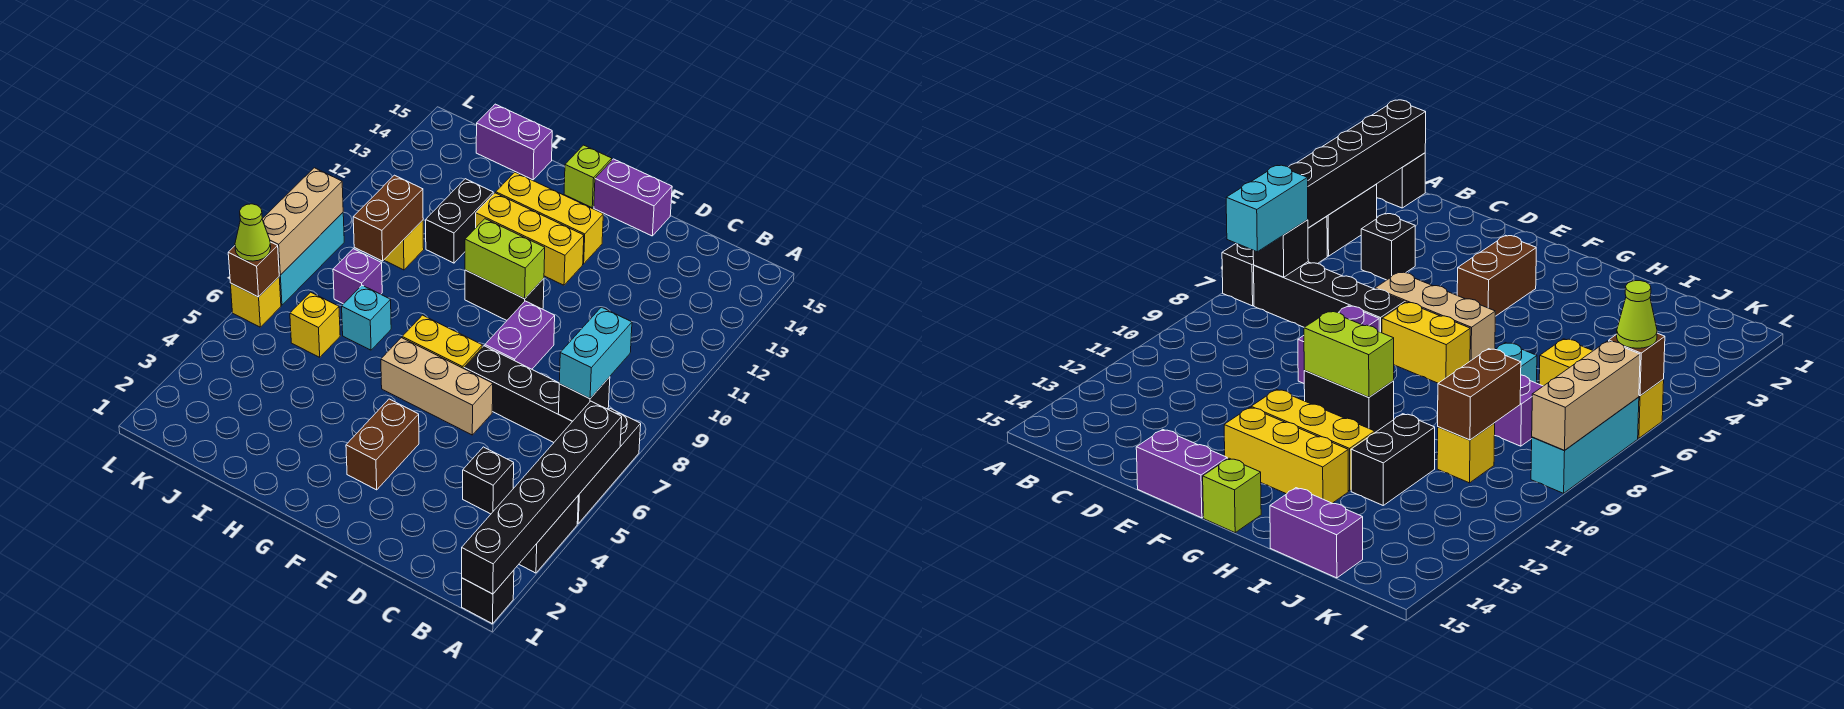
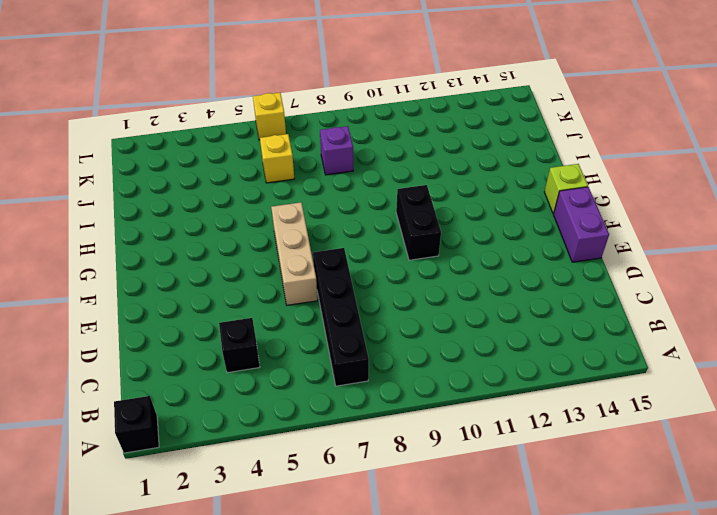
none -> black brick A3:A4 level 1
none -> black brick A5:A7 level 1
none -> purple brick E8:E9 level 1
none -> brown brick F3:F4 level 1

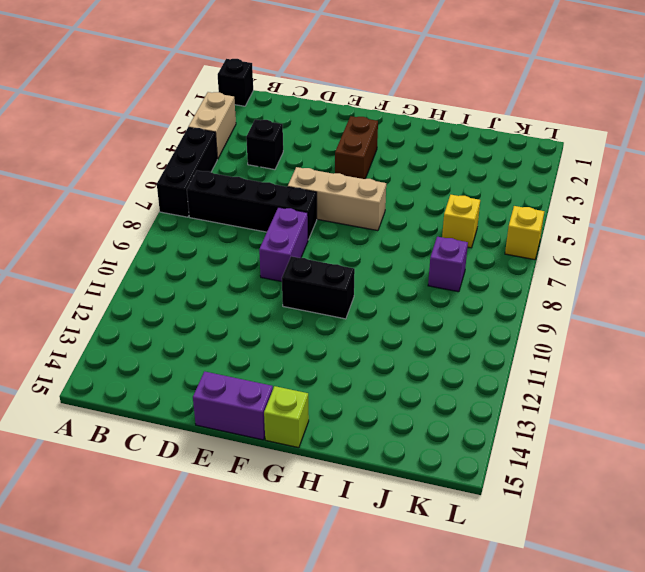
tan brick A3:A4 level 1 -> black brick A3:A4 level 1
none -> yellow brick F7:G7 level 1
none -> yellow brick F12:H12 level 1
none -> yellow brick F13:H13 level 1
none -> cyan brick I7 level 1

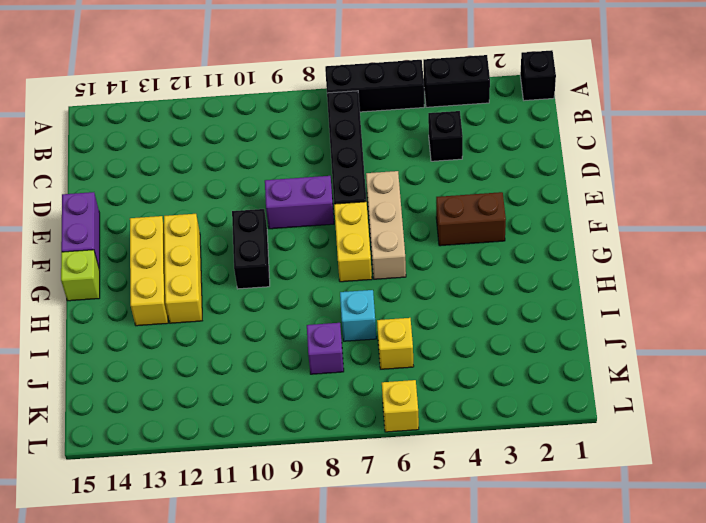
none -> black brick I11:I12 level 1
none -> purple brick I15:J15 level 1
none -> yellow brick J10 level 1
none -> cyan brick L7:L9 level 1

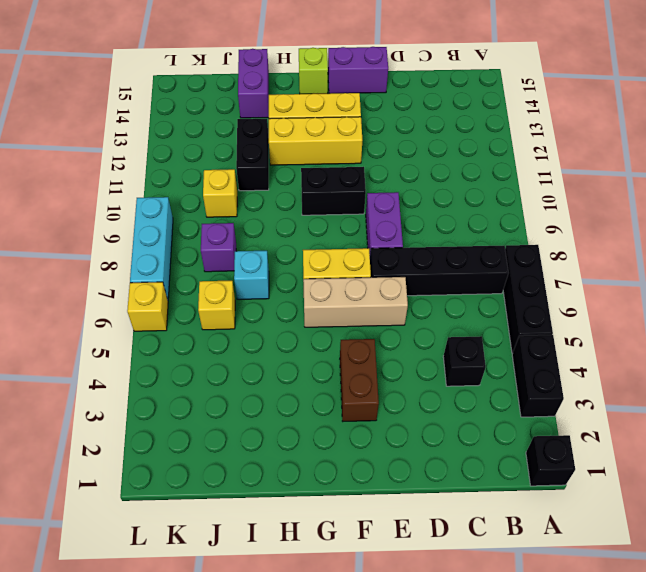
purple brick I14:I15 level 1 -> purple brick I15:J15 level 1
none -> black brick A1:A6 level 2
none -> black brick B7 level 2
none -> lime brick F10:G10 level 2
none -> brown brick J9:J10 level 2

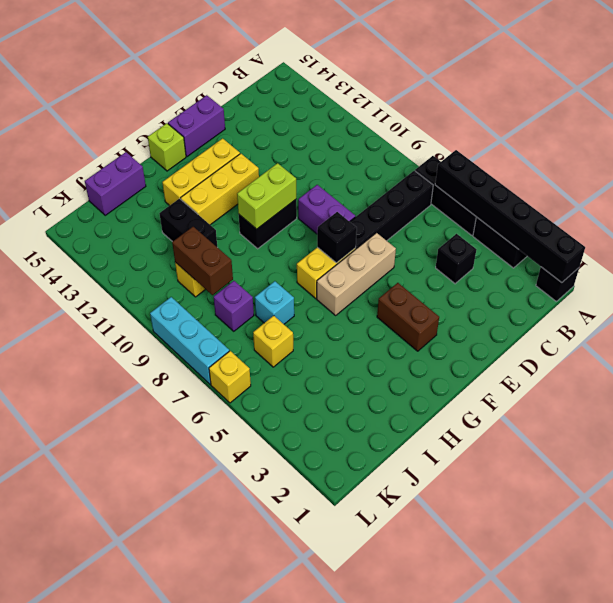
black brick F7 level 2 -> black brick B7 level 2
none -> brown brick L6 level 2
none -> tan brick L7:L9 level 2
none -> cyan brick B7:B8 level 3
none -> lime cone L6 level 3

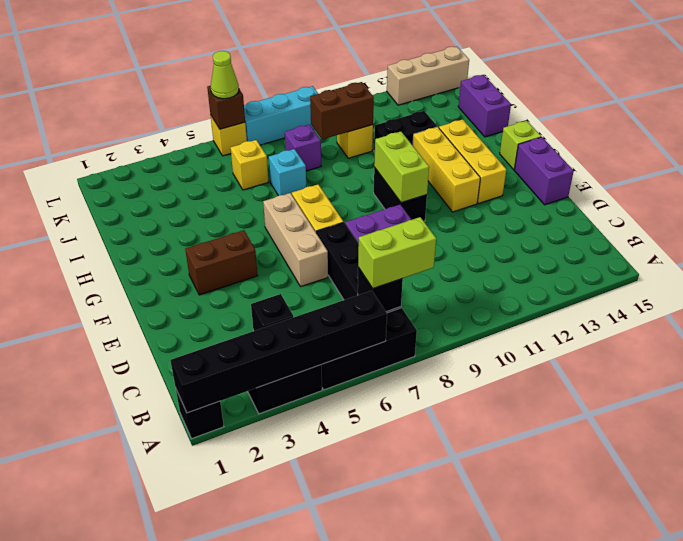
lime brick B7:B8 level 3 -> cyan brick B7:B8 level 3
tan brick L13:L15 level 1 -> tan brick L7:L9 level 2

